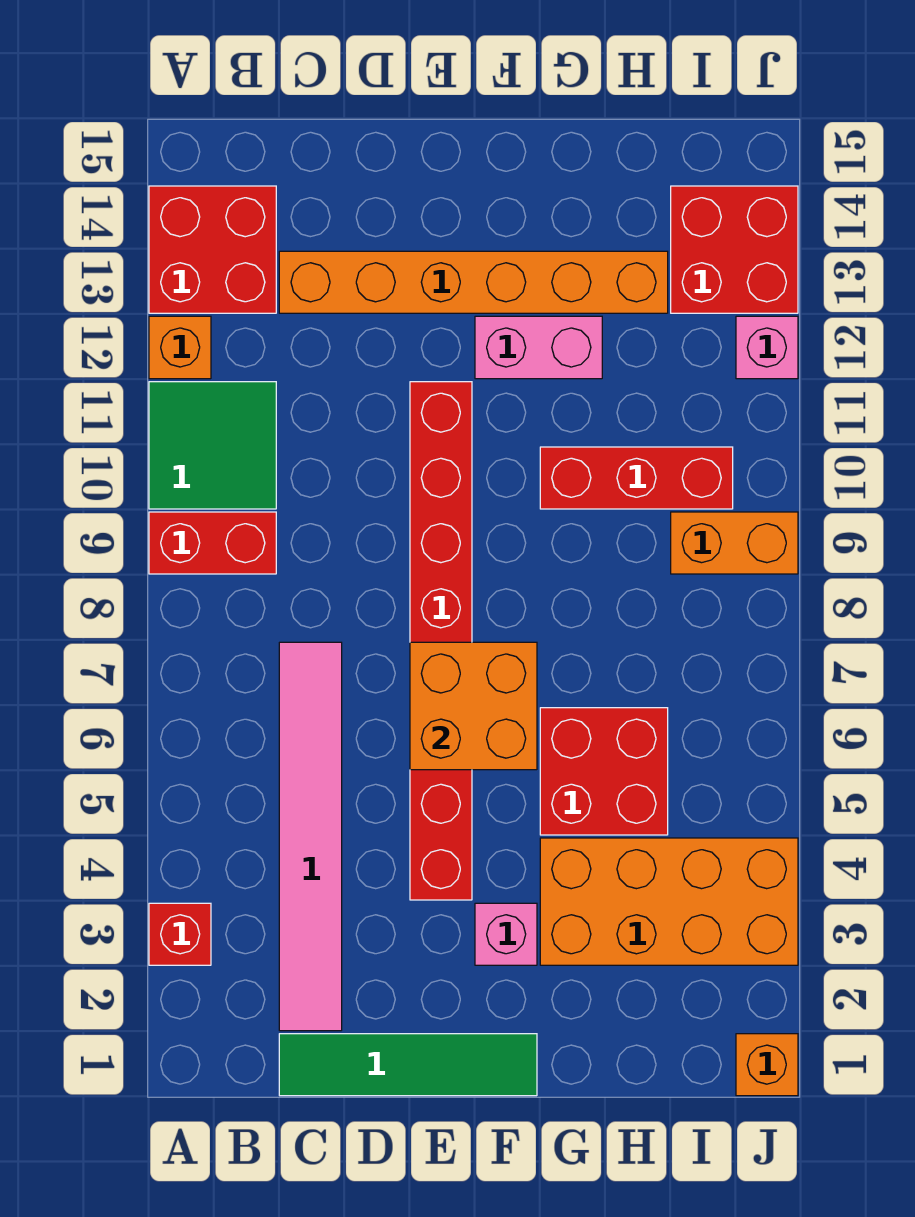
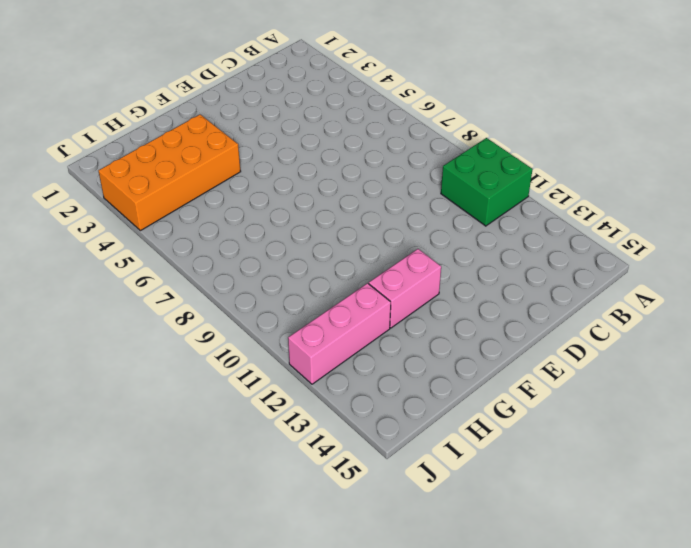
green brick A10:B11 level 1 -> green tile A10:B11 level 1
pink brick H12:J12 level 1 -> pink brick J12 level 1
none -> red brick A3 level 1
none -> red brick A9:B9 level 1
none -> orange brick A12 level 1

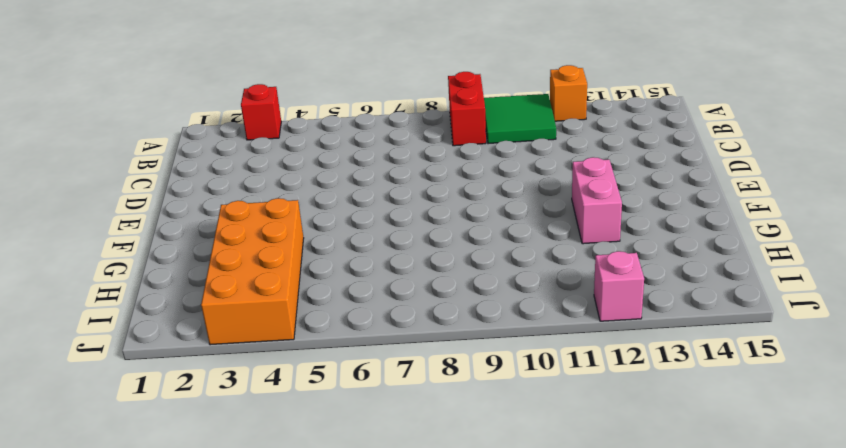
none -> red brick A13:B14 level 1
none -> green tile C1:F1 level 1
none -> pink tile C2:C7 level 1

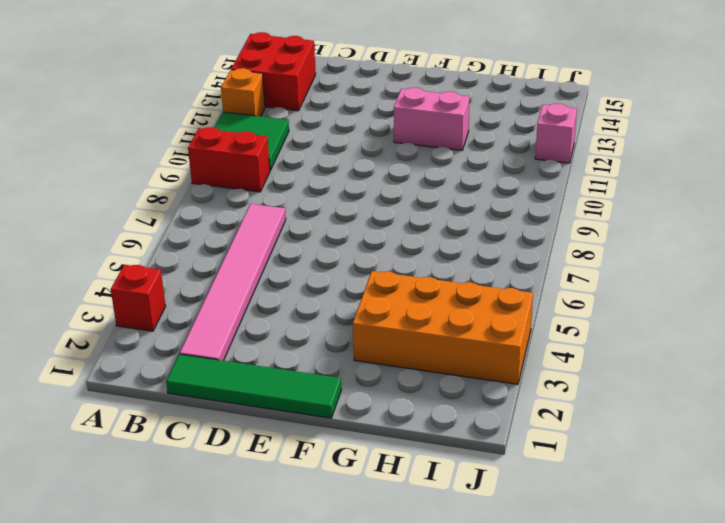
none -> orange brick C13:H13 level 1
none -> red brick E4:E11 level 1
none -> pink brick F3 level 1

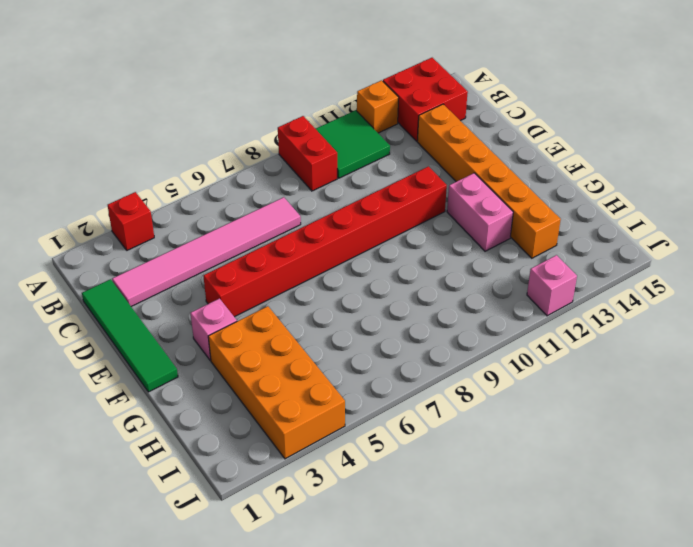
none -> red brick G5:H6 level 1
none -> red brick G10:I10 level 1
none -> orange brick I9:J9 level 1

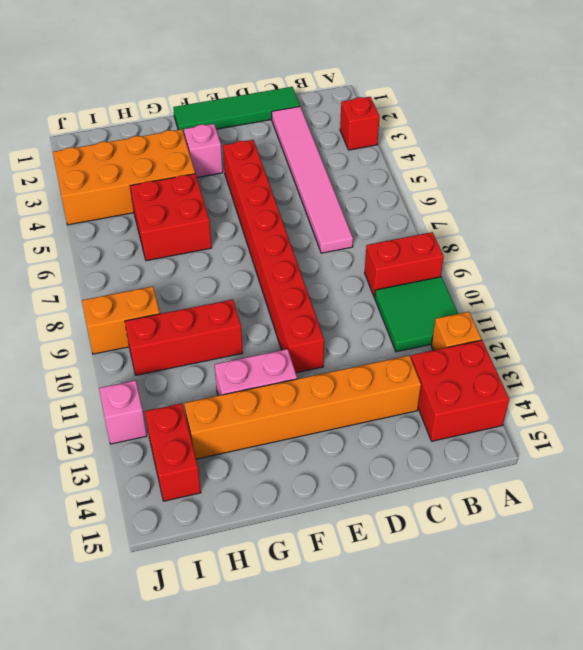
red brick I13:I14 level 1 -> red brick I13:J14 level 1
none -> orange brick J1 level 1
none -> orange brick E6:F7 level 2

